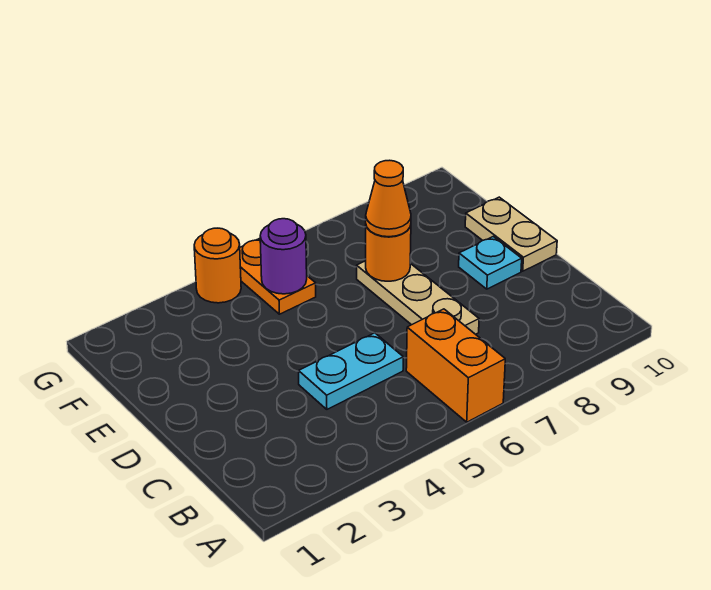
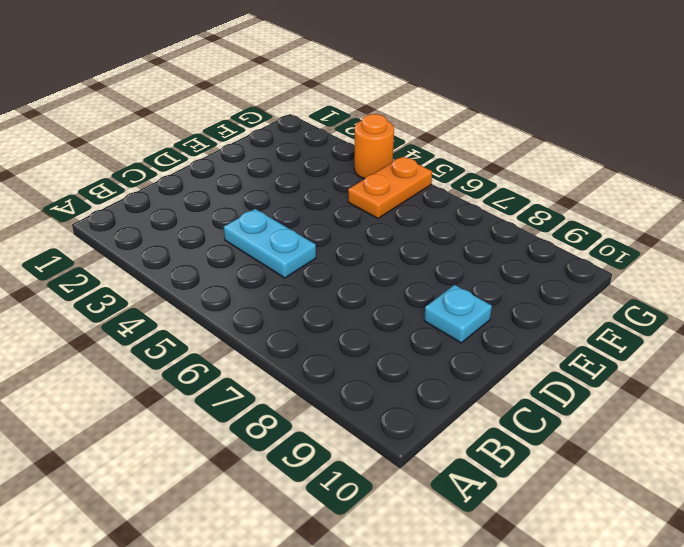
none -> orange brick A6:B6 level 1
none -> tan plate C7:E7 level 1

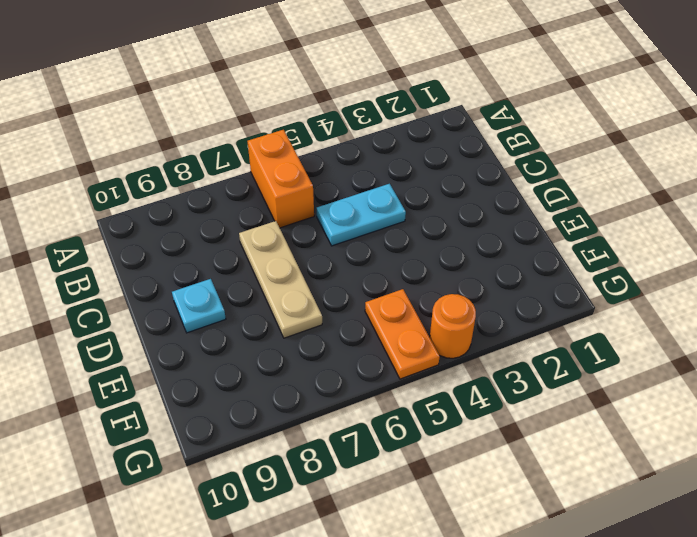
none -> tan plate D10:E10 level 1
none -> orange round brick E7 level 2

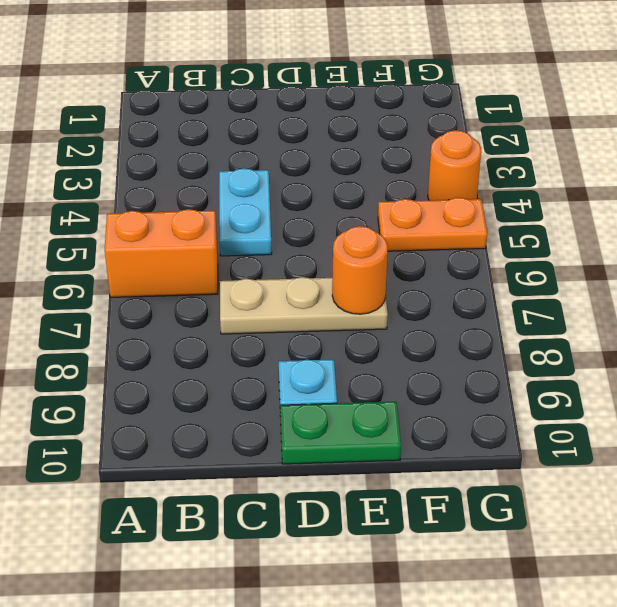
green plate D10:E10 level 1 -> tan plate D10:E10 level 1
none -> purple round brick F5 level 2
none -> orange cone E7 level 3

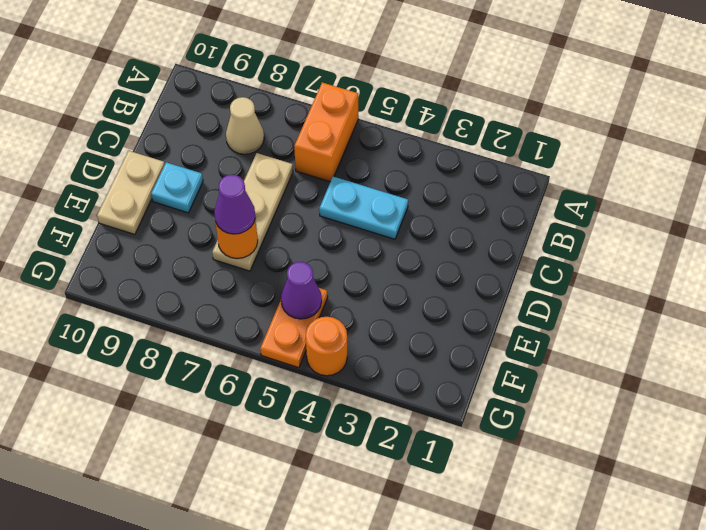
tan cone B8 level 1 -> none
purple cone E7 level 3 -> orange cone E7 level 3
purple cone F5 level 2 -> purple round brick F5 level 2

